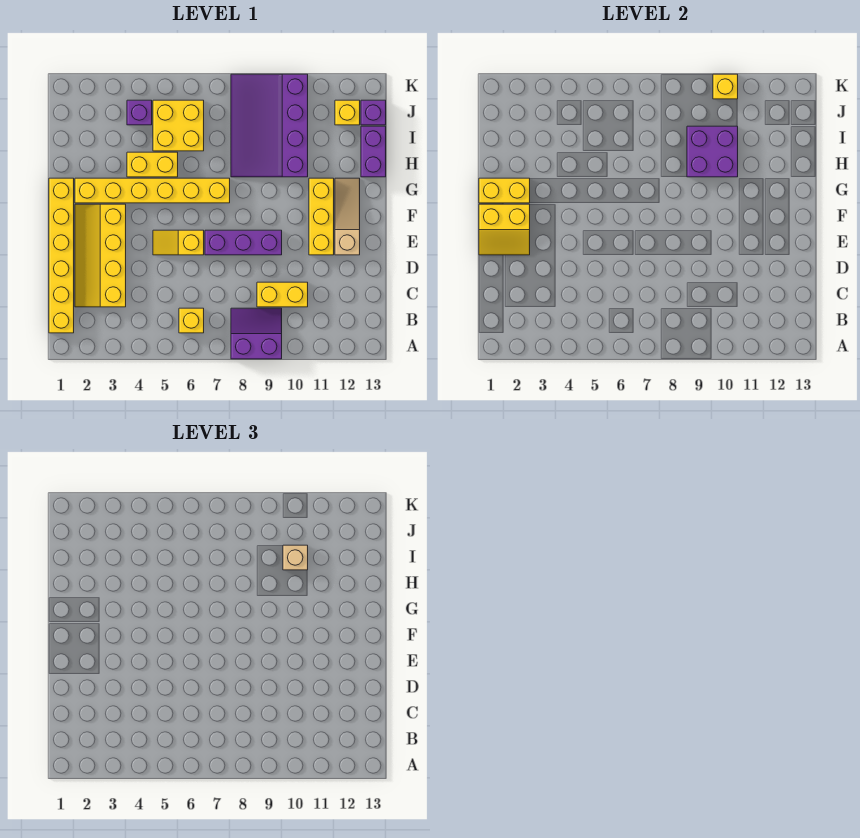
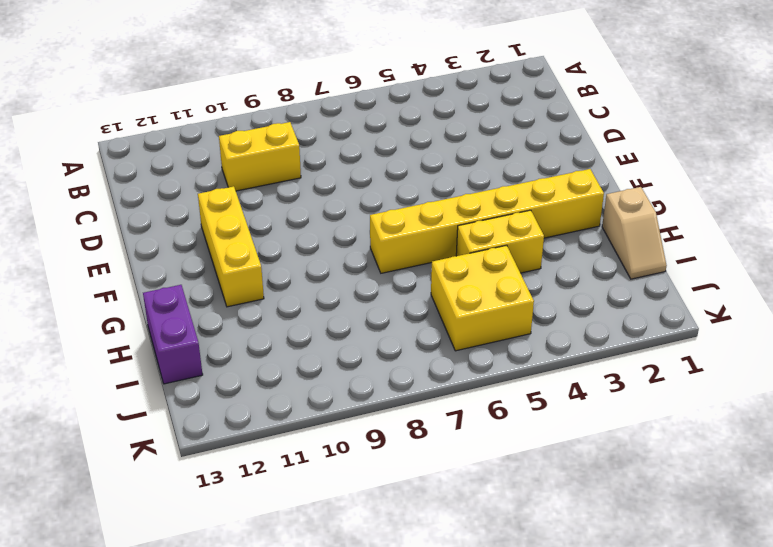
tan slope H1:I1 level 1 top H -> none
none -> purple slope A8:B9 level 1 top A
none -> yellow brick B1:G1 level 1
none -> yellow brick B6 level 1

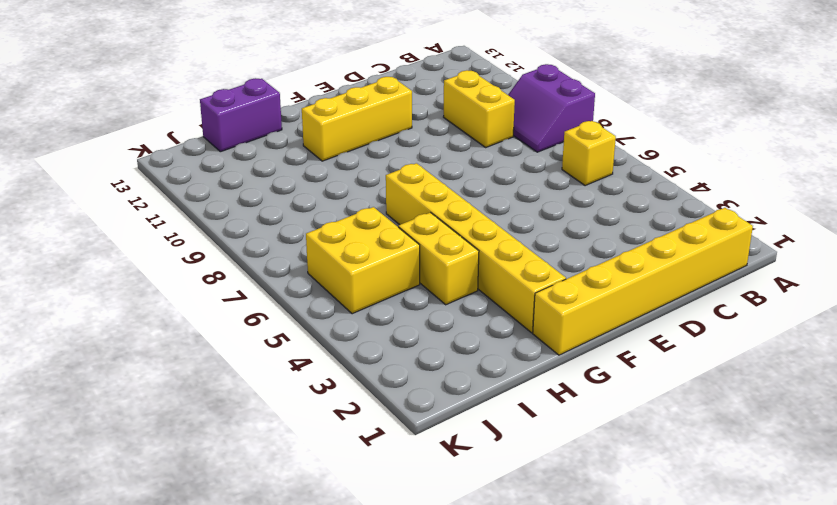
none -> yellow slope C2:F3 level 1 top 3
none -> yellow slope E5:E6 level 1 top 6
none -> purple brick E7:E9 level 1

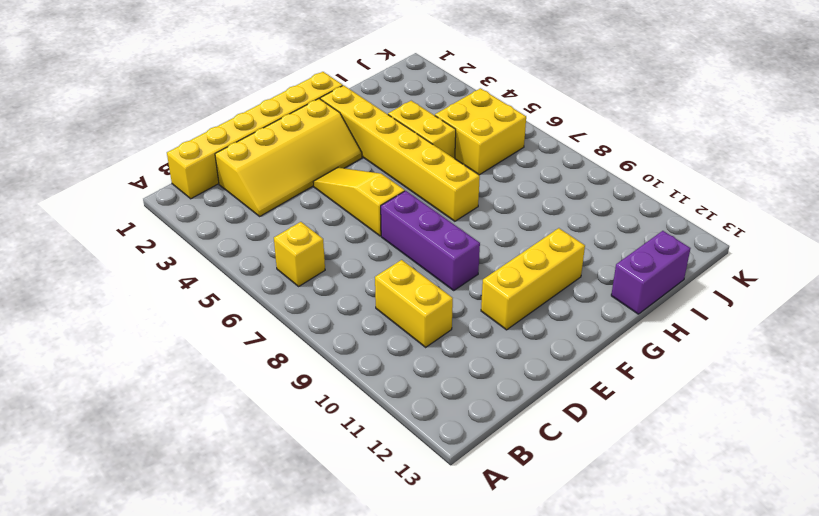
yellow slope C2:F3 level 1 top 2 -> yellow slope C2:F3 level 1 top 3
yellow slope E4:E6 level 1 top 6 -> yellow slope E5:E6 level 1 top 6
none -> purple slope A8:B9 level 1 top A
none -> tan slope E12:G12 level 1 top E
none -> purple slope H8:K10 level 1 top 10

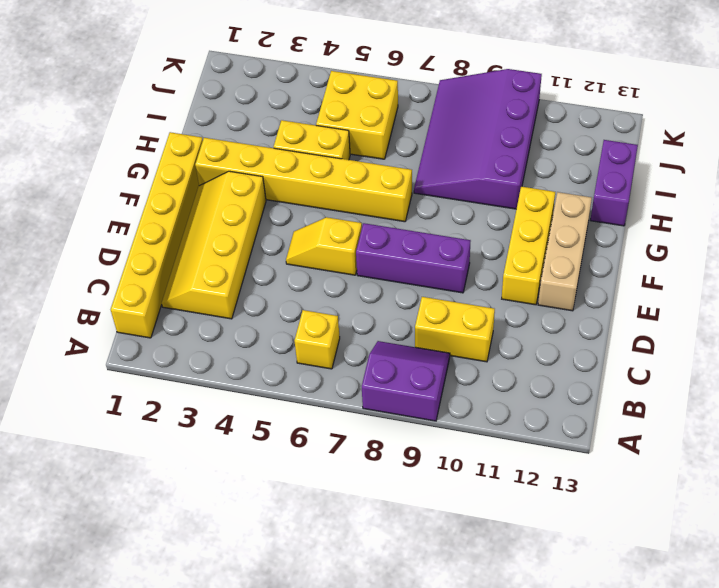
tan brick E12:G12 level 1 -> tan slope E12:G12 level 1 top E
none -> purple brick J4 level 1
none -> yellow brick J12 level 1
none -> purple brick J13 level 1

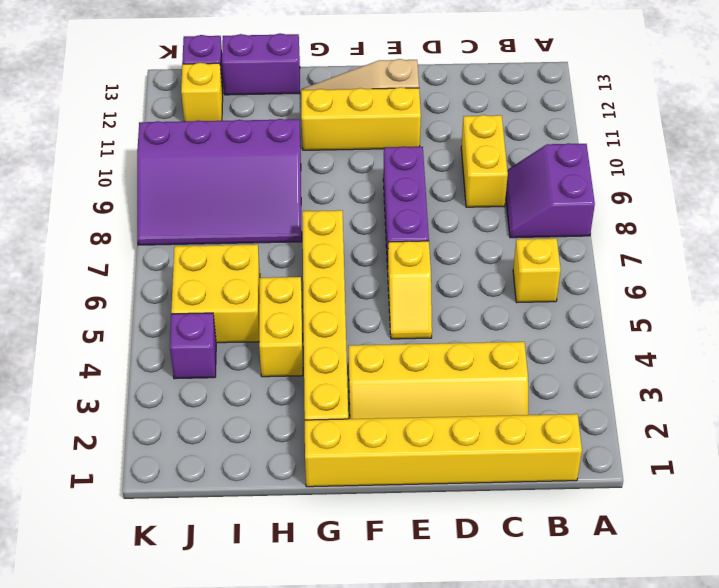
none -> yellow slope E1:F2 level 2 top F
none -> yellow brick G1:G2 level 2
none -> purple brick H9:I10 level 2

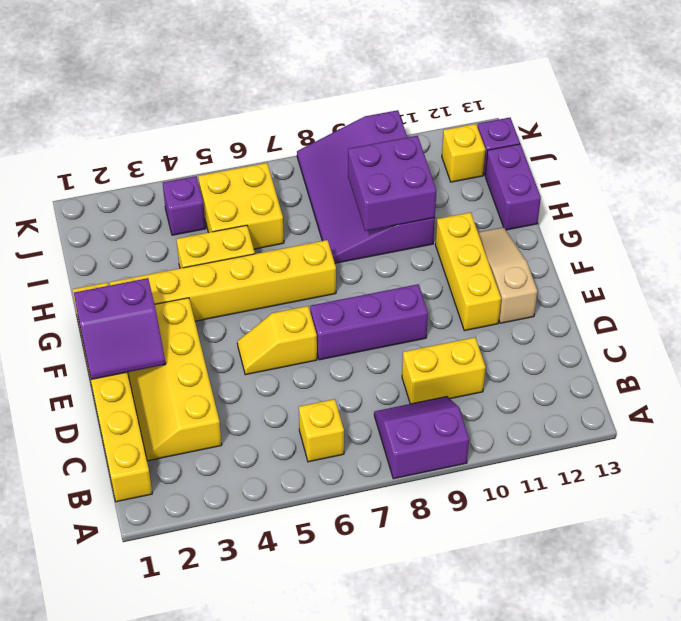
purple slope E1:F2 level 2 top F -> yellow slope E1:F2 level 2 top F
none -> yellow brick G1:G2 level 2
none -> yellow brick K10 level 2
none -> tan brick I10 level 3

